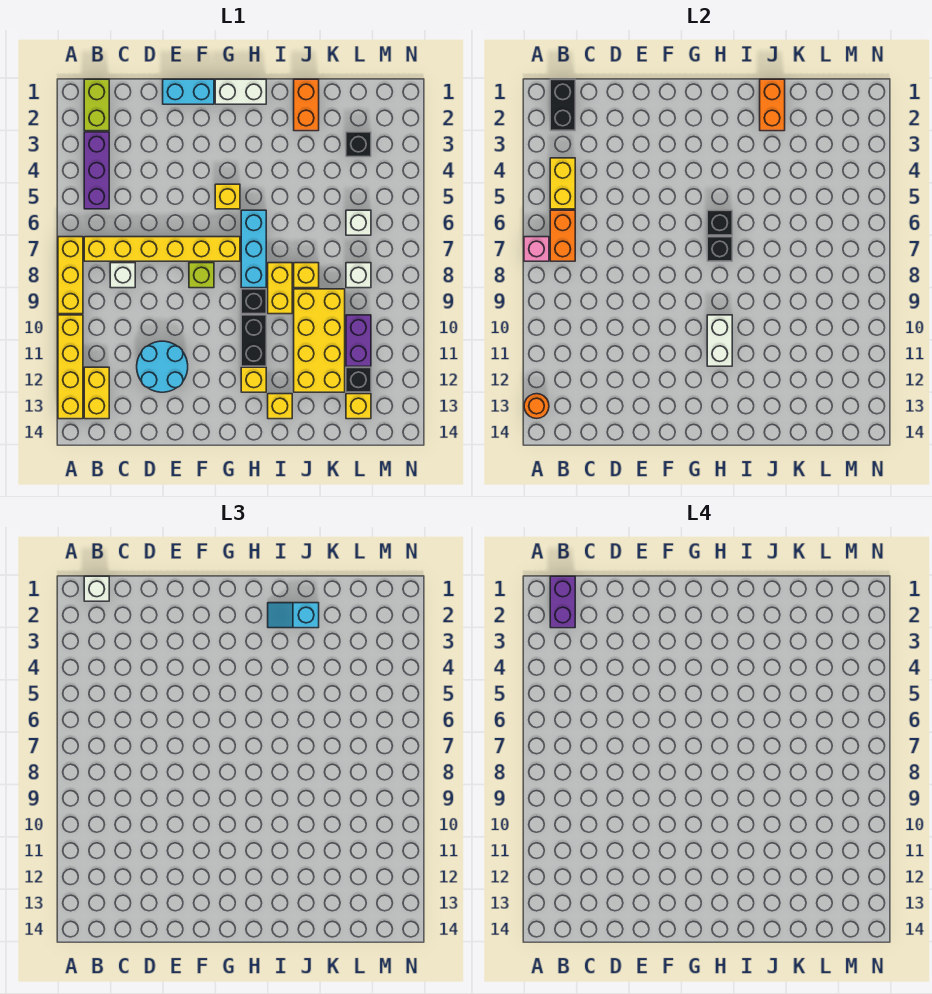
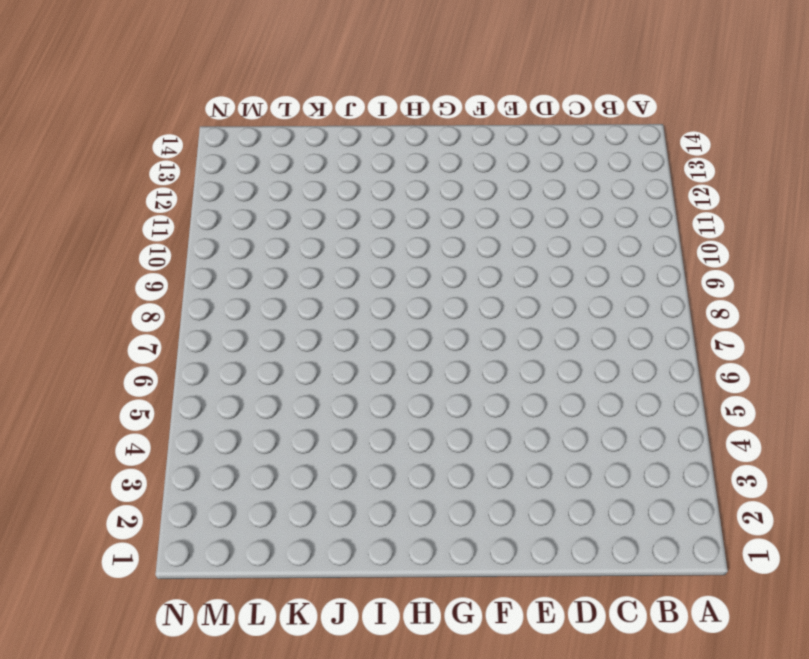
none -> yellow brick A7:A9 level 1
none -> yellow brick A10:A13 level 1
none -> lime brick B1:B2 level 1
none -> purple brick B3:B5 level 1

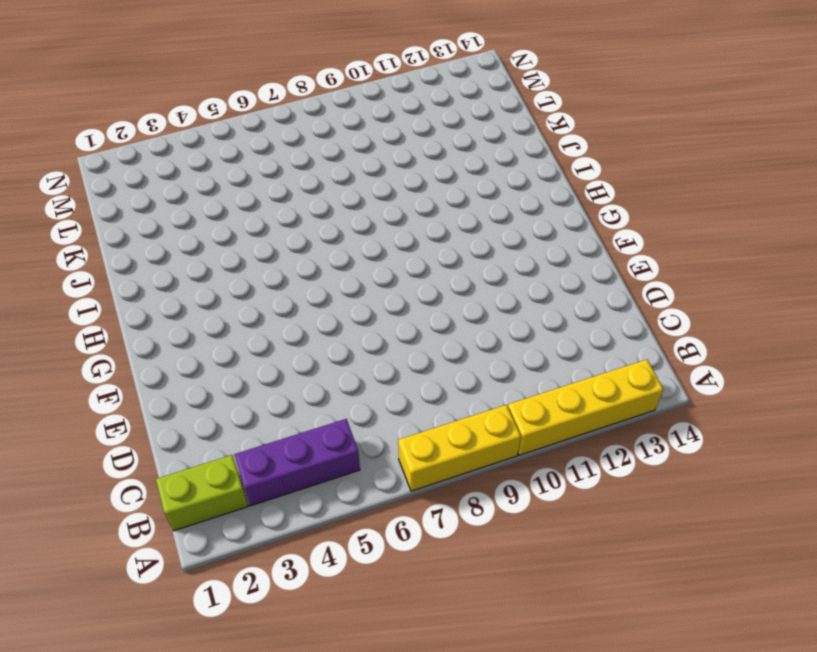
none -> yellow brick B7:G7 level 1
none -> yellow brick B12:B13 level 1
none -> white brick C8 level 1
none -> cyan round brick D11:E12 level 1

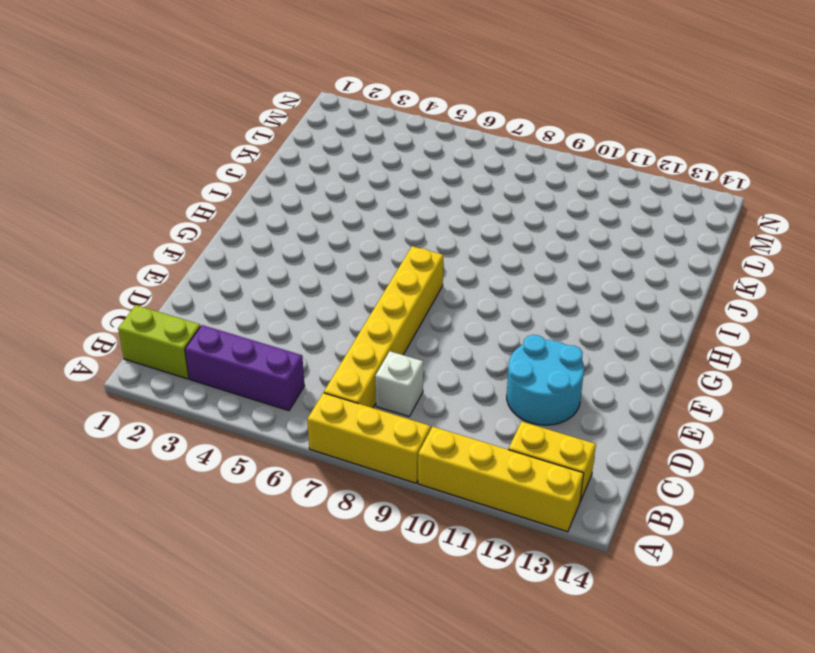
none -> cyan brick E1:F1 level 1
none -> lime brick F8 level 1
none -> white brick G1:H1 level 1
none -> yellow brick G5 level 1

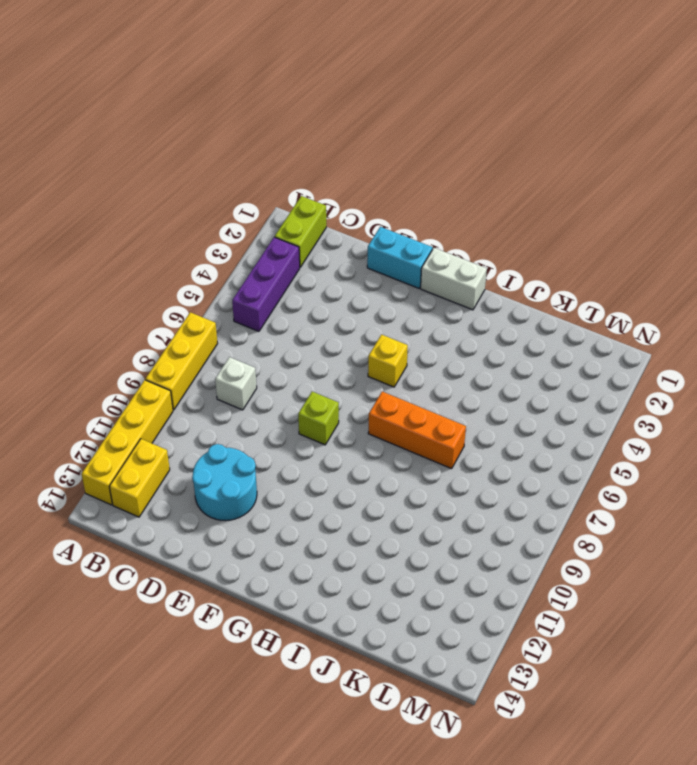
orange brick H7:J7 level 1 -> cyan brick H6:H8 level 1
none -> yellow brick B7:G7 level 1
none -> black brick H9 level 1
none -> black brick H10:H11 level 1
none -> yellow brick H12 level 1

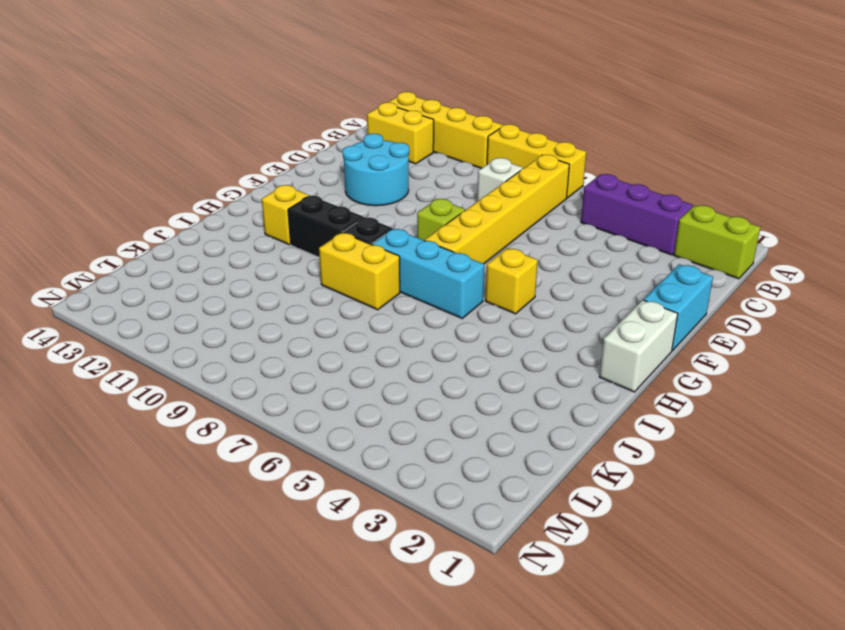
none -> yellow brick I13 level 1
none -> orange brick J1:J2 level 1
none -> yellow brick J8 level 1
none -> yellow brick J9:K12 level 1

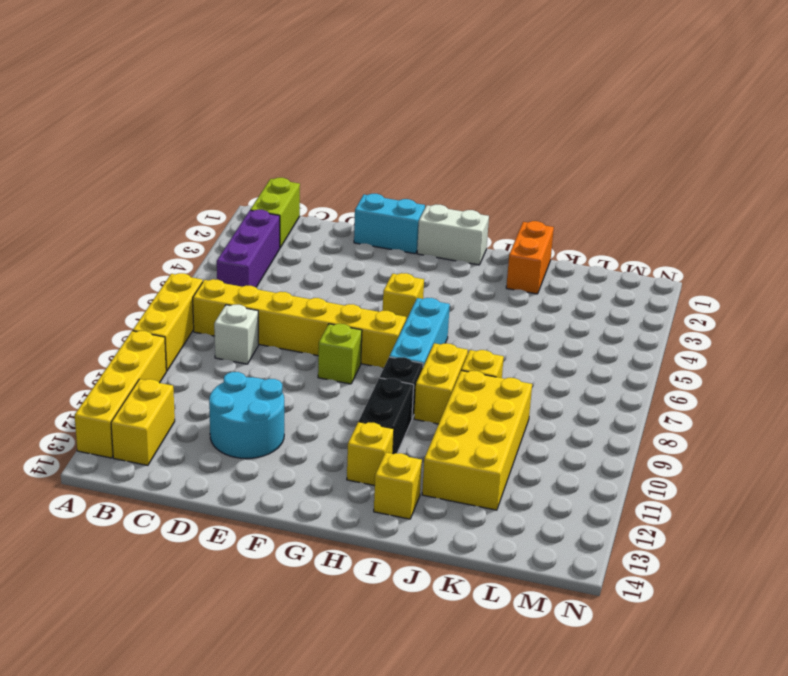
none -> black brick L3 level 1
none -> white brick L6 level 1
none -> white brick L8 level 1
none -> purple brick L10:L11 level 1

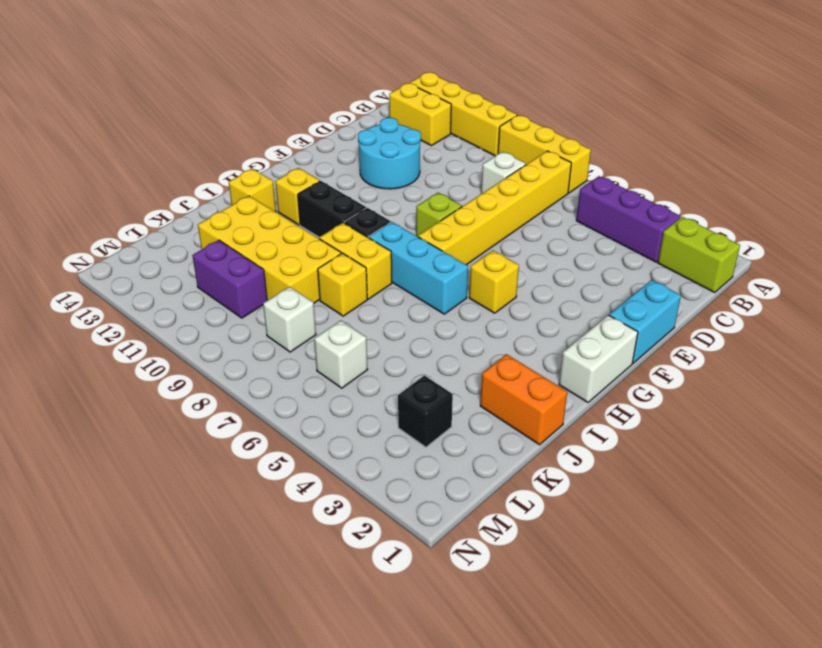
none -> black brick L12 level 1
none -> yellow brick L13 level 1
none -> pink brick A7 level 2
none -> orange round brick A13 level 2

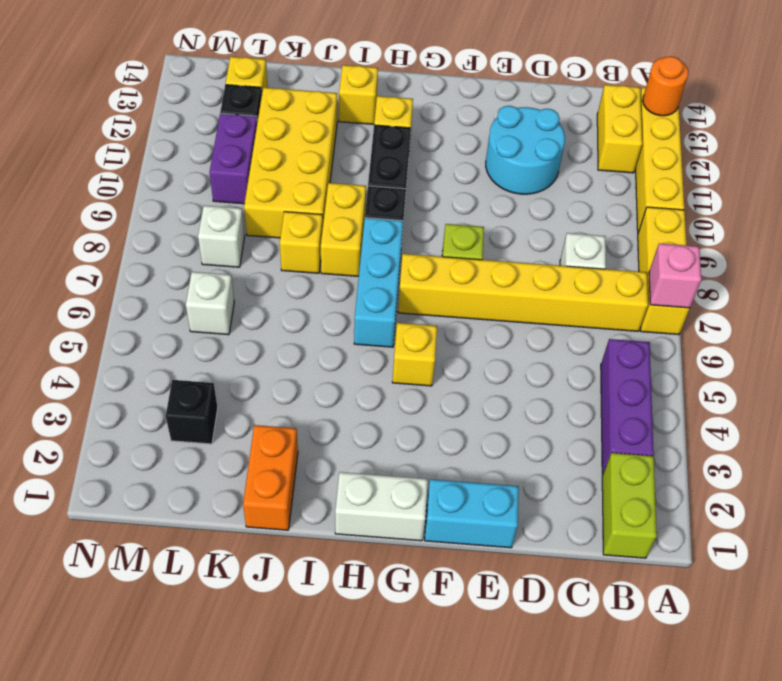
none -> black brick B1:B2 level 2
none -> yellow brick B4:B5 level 2
none -> orange brick B6:B7 level 2
none -> black brick H6 level 2

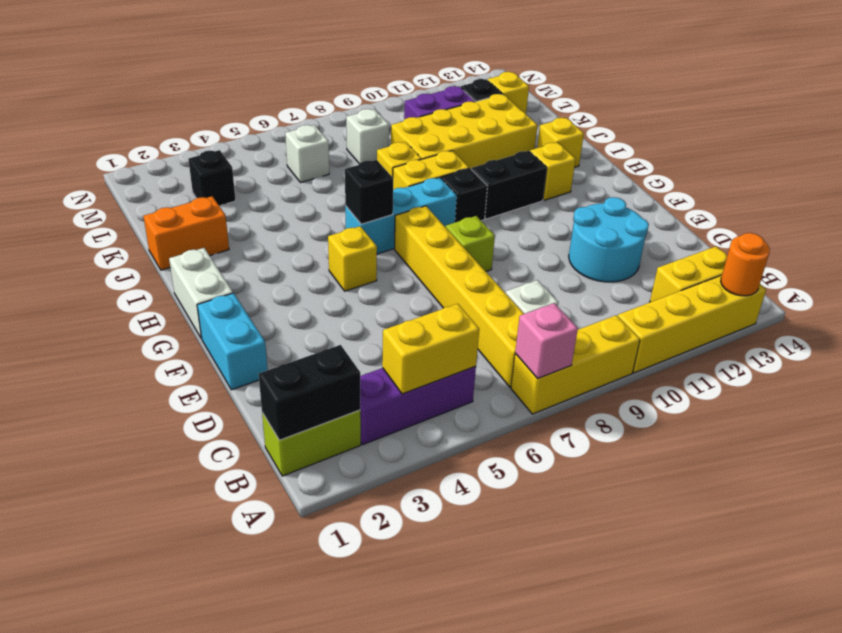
none -> orange brick B6:B7 level 2
none -> black brick H7 level 2
none -> white brick H10:H11 level 2
none -> orange brick J1:J2 level 2

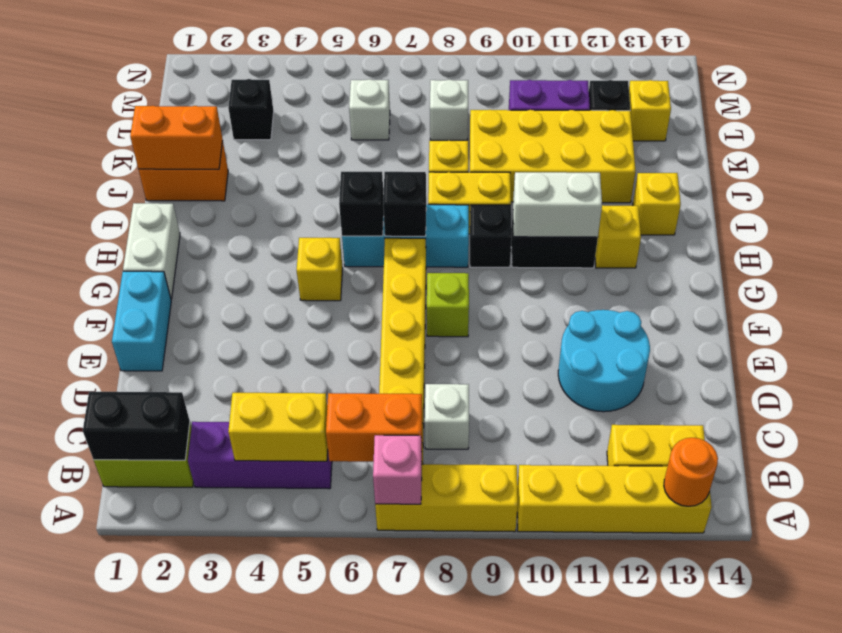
none -> white brick B1 level 3
none -> cyan slope I2:J2 level 3 top J
none -> purple brick B1:B2 level 4

